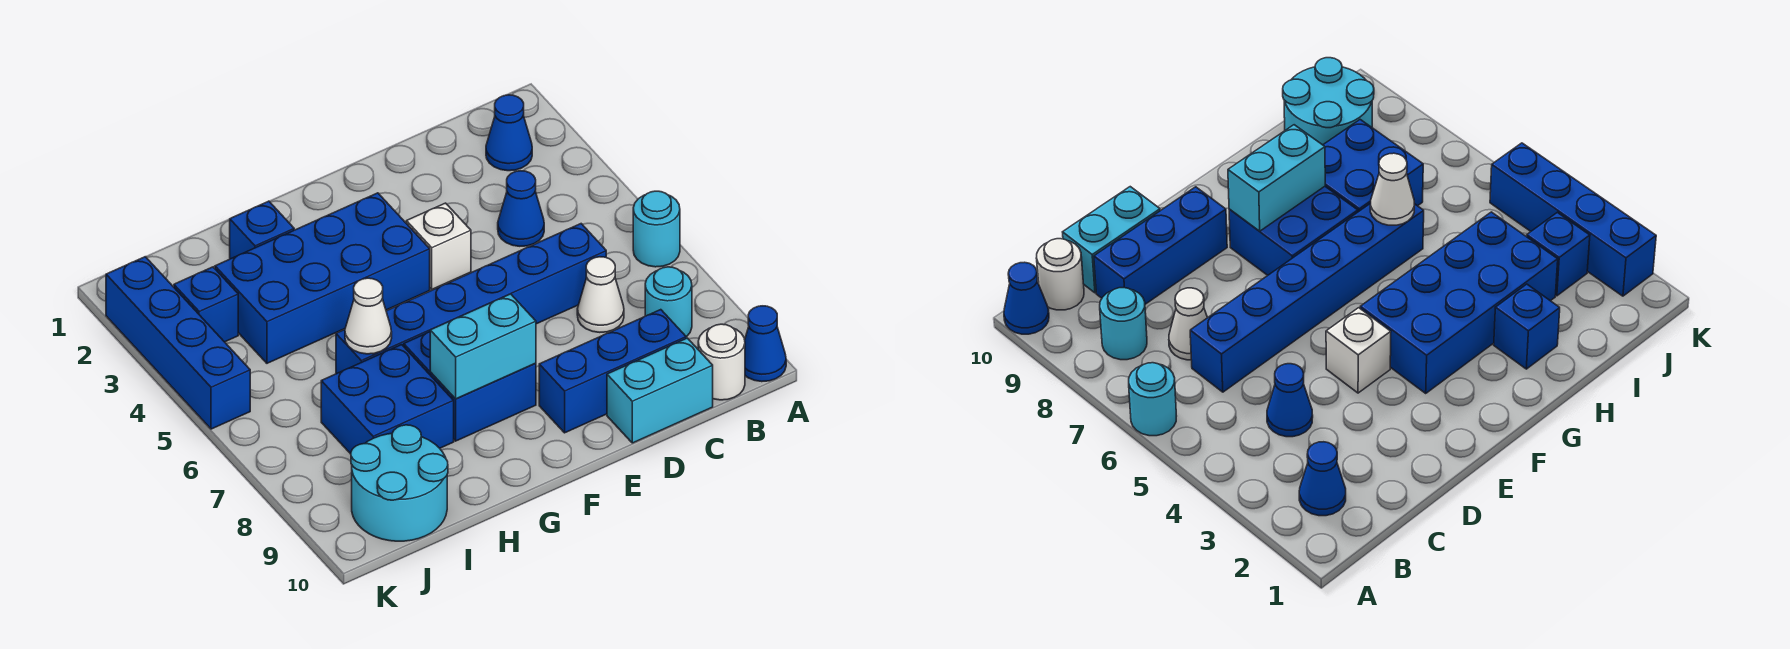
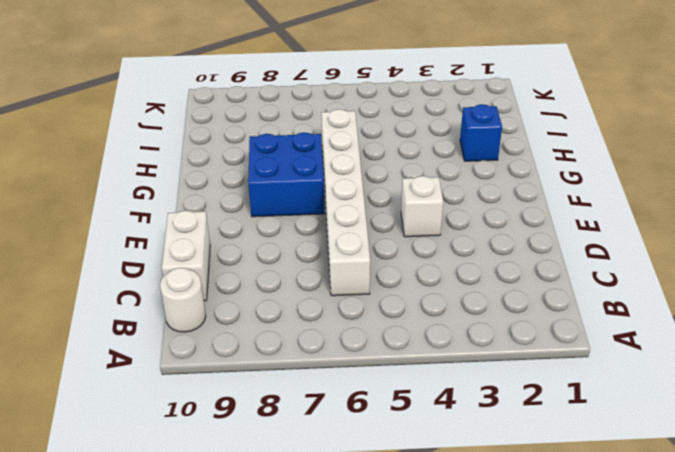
white brick C6:H6 level 1 -> blue brick C6:H6 level 1
white brick C10:D10 level 1 -> cyan brick C10:D10 level 1
none -> cyan round brick A6 level 1
none -> blue cone A10 level 1
none -> blue cone B2 level 1

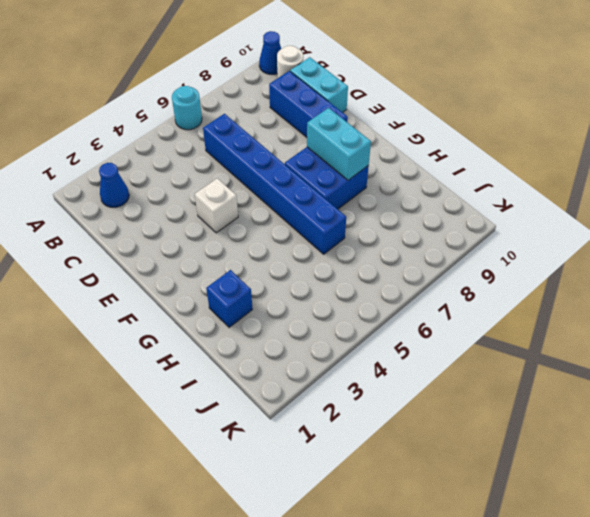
none -> cyan round brick B8 level 1
none -> blue cone C4 level 1
none -> white cone C7 level 1

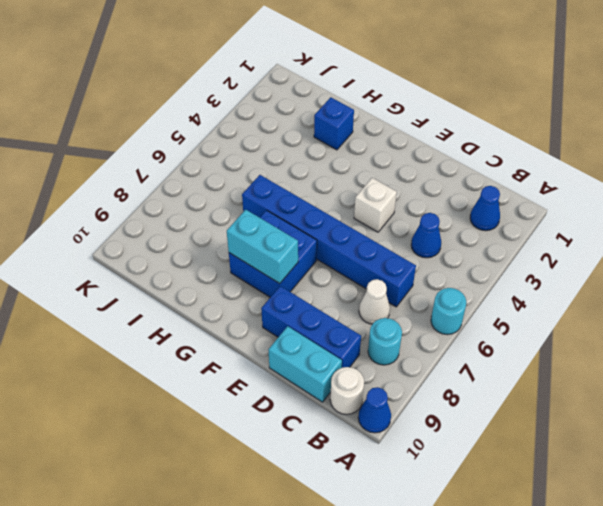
none -> blue brick F3:I4 level 1
none -> blue brick H7:I8 level 1
none -> cyan round brick I9:J10 level 1

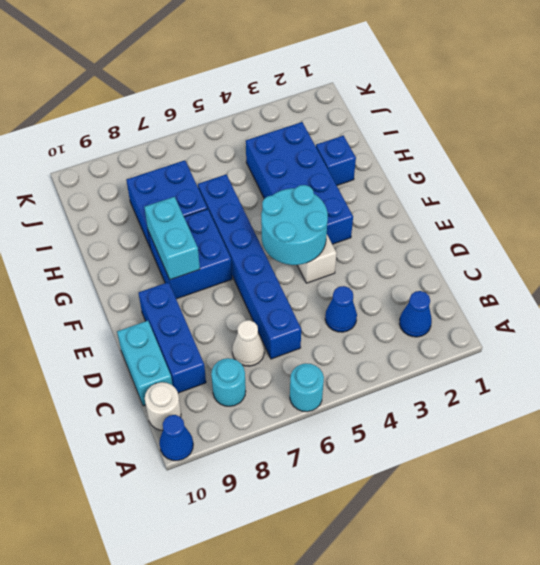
cyan round brick E4:F5 level 2 -> cyan round brick I9:J10 level 1
none -> blue brick J3 level 1
none -> blue brick K2:K5 level 1
none -> white cone H6 level 2

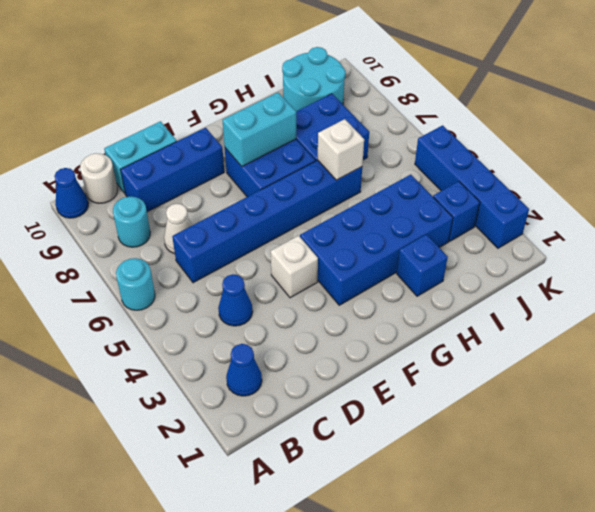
white brick H6 level 2 -> white cone H6 level 2

